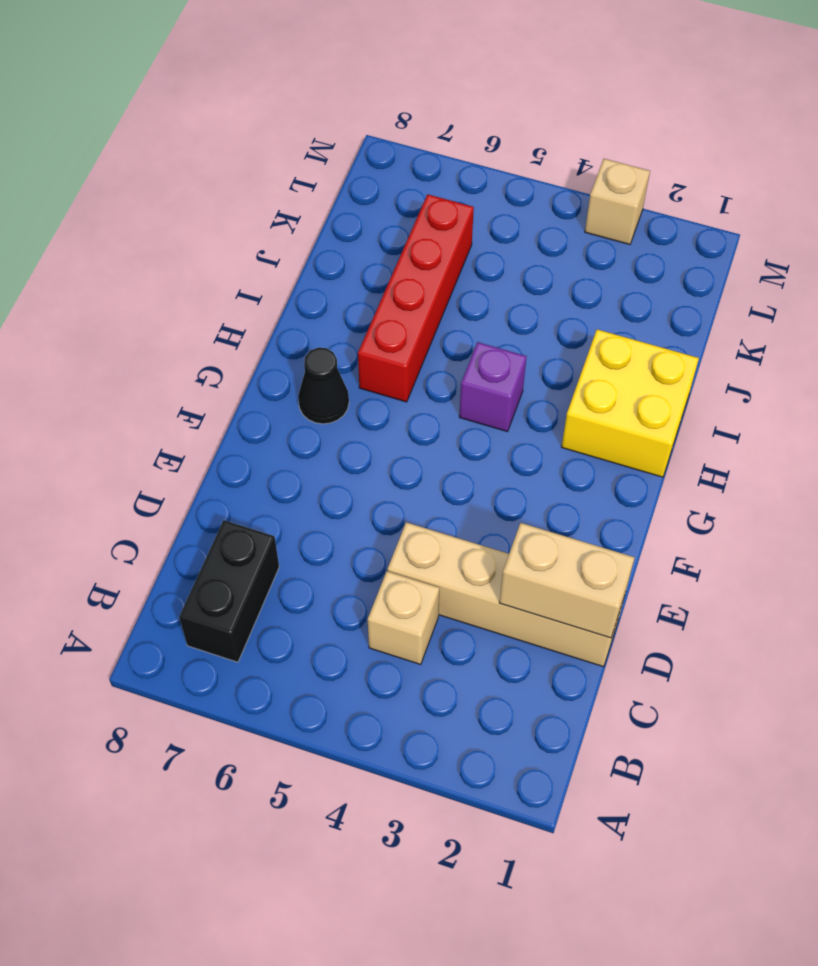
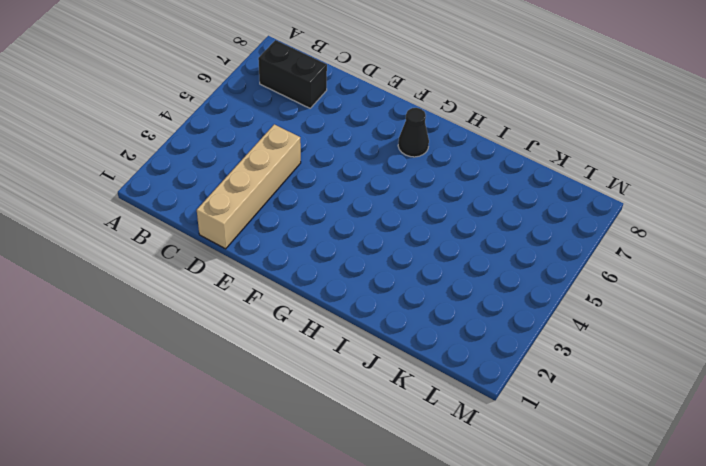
none -> tan brick C4 level 1
none -> yellow brick H1:I2 level 1

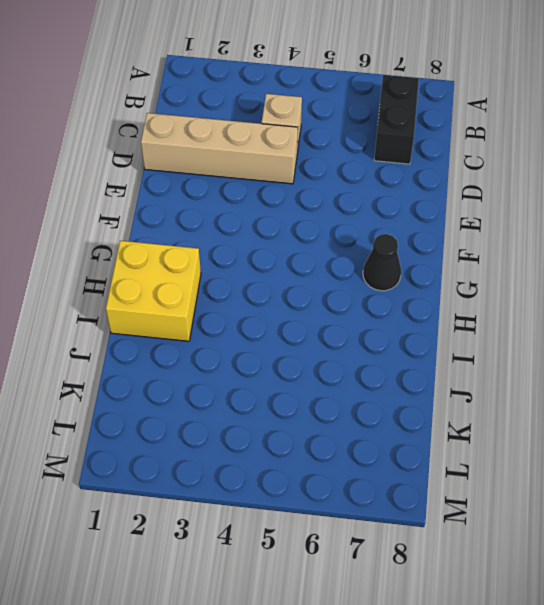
none -> purple brick H4 level 1
none -> red brick H6:K6 level 1

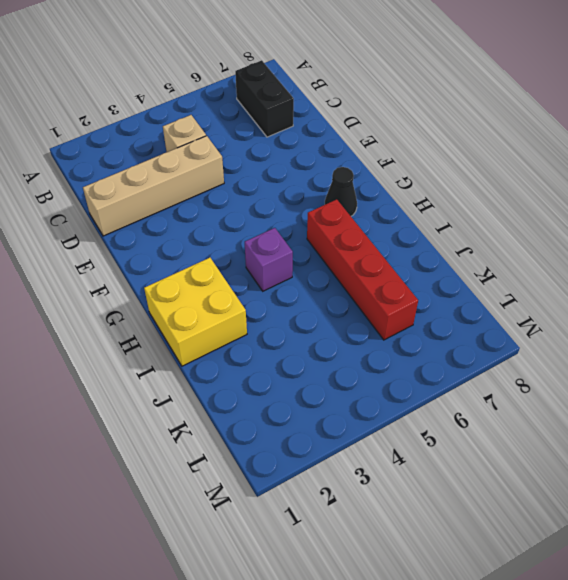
none -> tan brick M3 level 1
none -> tan brick D1:D2 level 2

